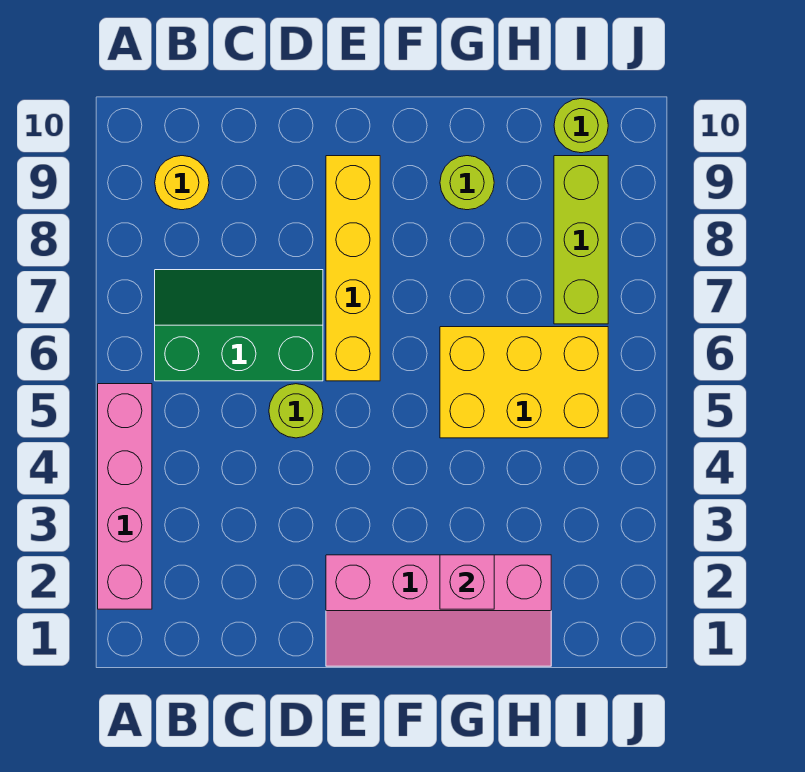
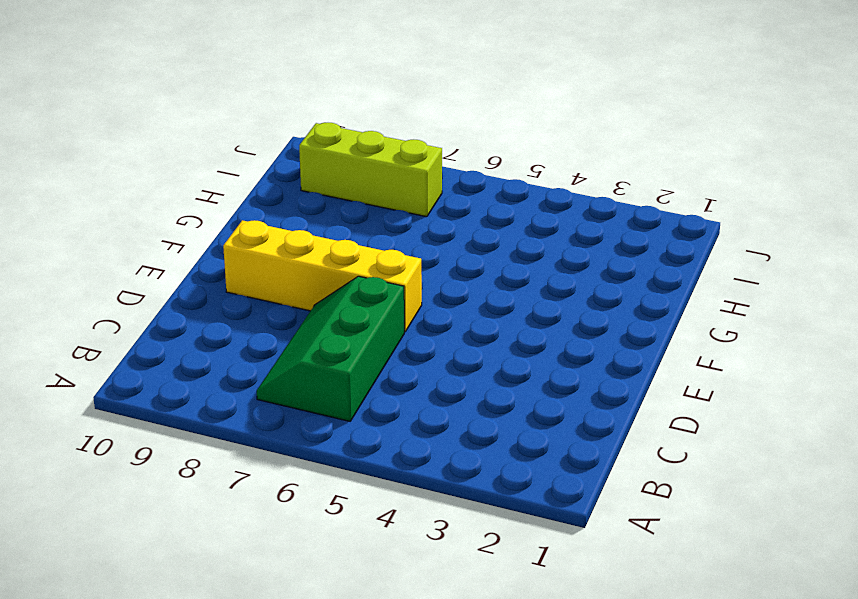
none -> pink brick A2:A5 level 1
none -> yellow round brick B9 level 1

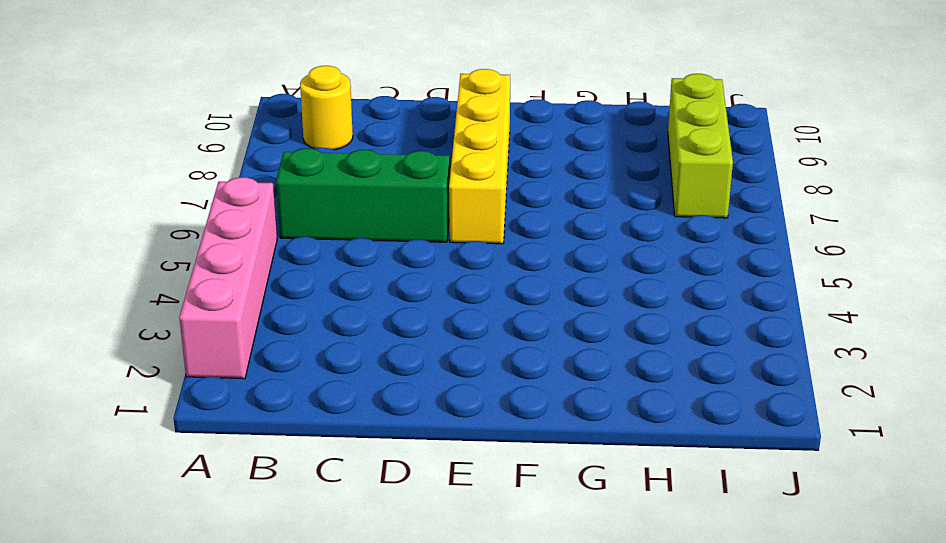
none -> lime round brick D5 level 1
none -> pink slope E1:H2 level 1 top 2

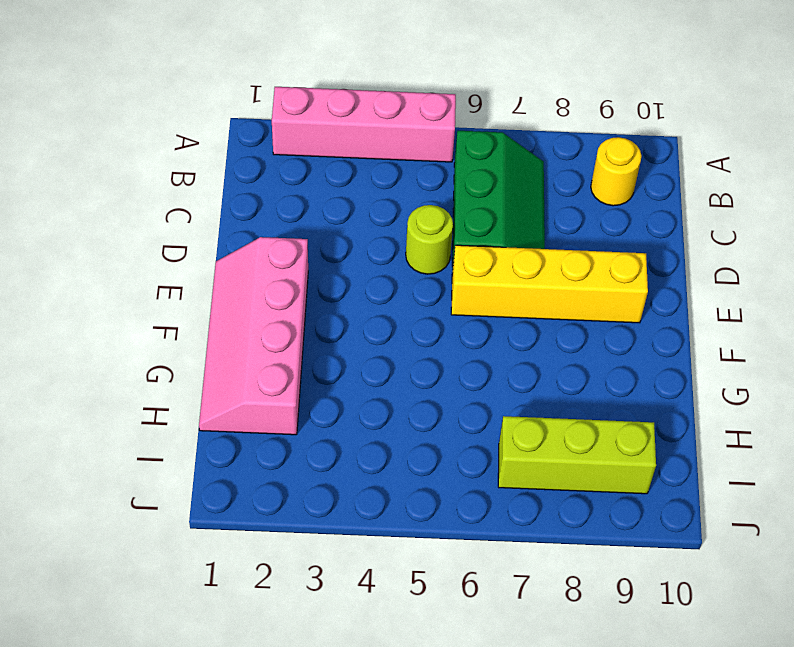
none -> yellow brick G5:I6 level 1
none -> lime round brick G9 level 1

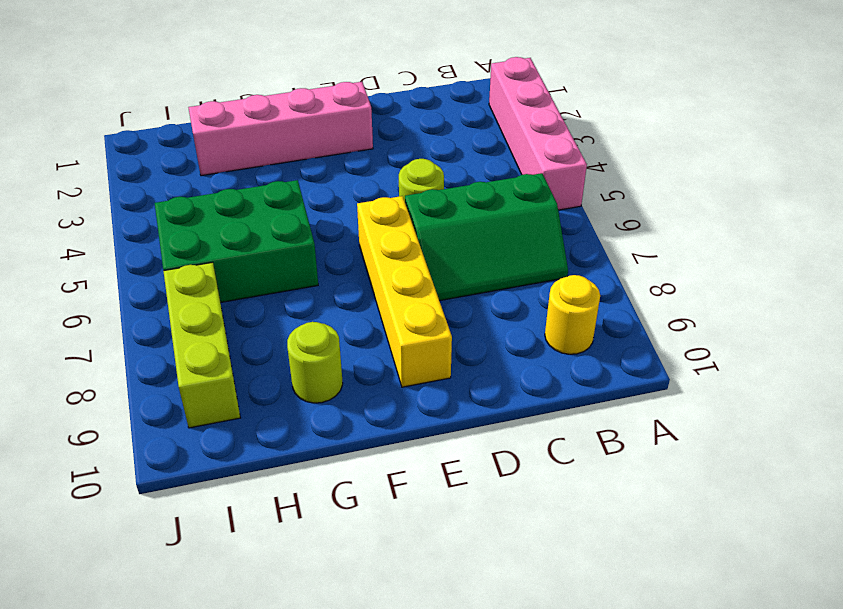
green brick G5:I6 level 1 -> yellow brick G5:I6 level 1
none -> lime round brick I10 level 1
none -> pink brick G2 level 2

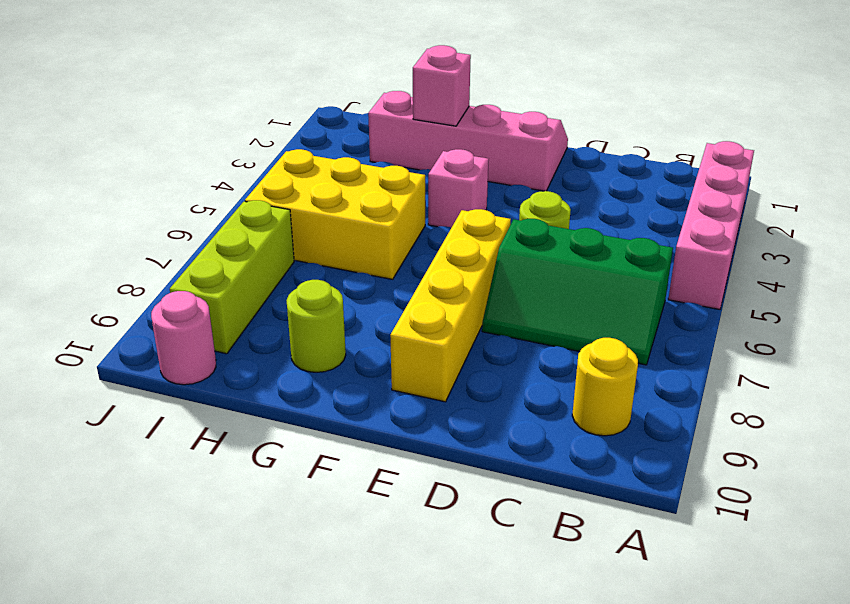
pink brick F4 level 1 -> none
pink round brick I10 level 1 -> lime round brick I10 level 1

